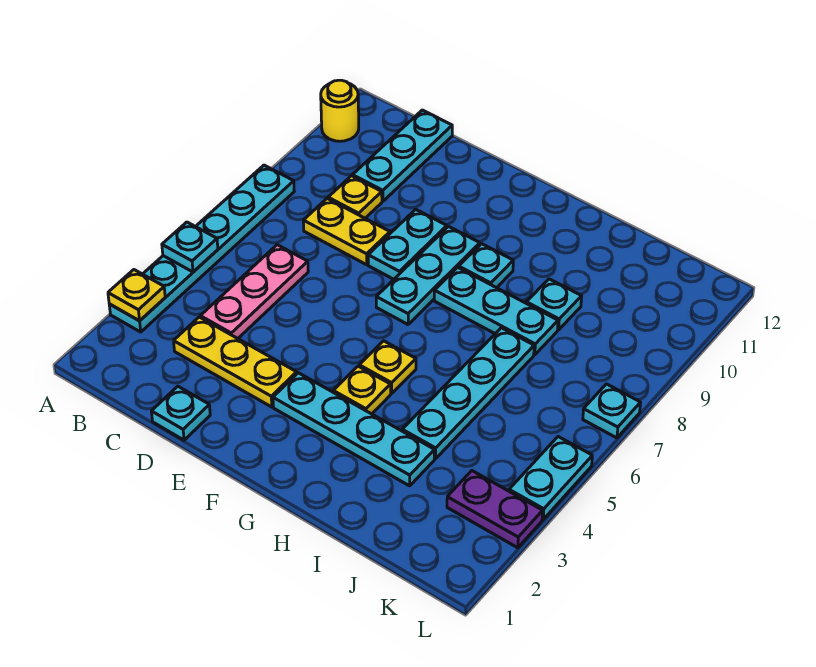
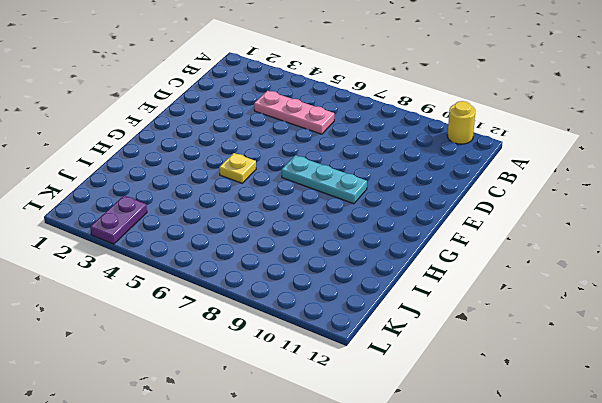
none -> cyan plate A3:A8 level 1
none -> yellow plate C3:E3 level 1
none -> yellow plate C8:D8 level 1

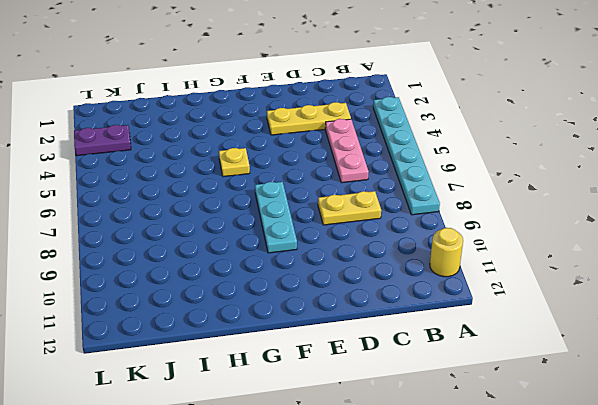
none -> yellow plate C9 level 1
none -> cyan plate C10:C12 level 1
none -> cyan plate D1 level 1

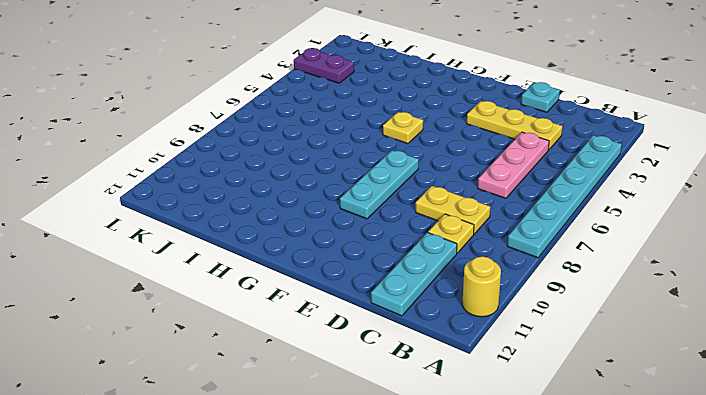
none -> cyan plate E8:E9 level 1
none -> cyan plate F3:I3 level 1
none -> yellow plate G4 level 1

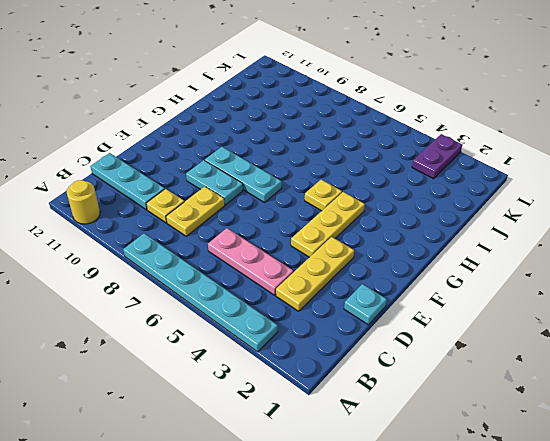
yellow plate E4:G4 level 1 -> yellow plate G4 level 1
none -> cyan plate F3:I3 level 1
none -> cyan plate G8:I8 level 1
none -> cyan plate G9 level 1

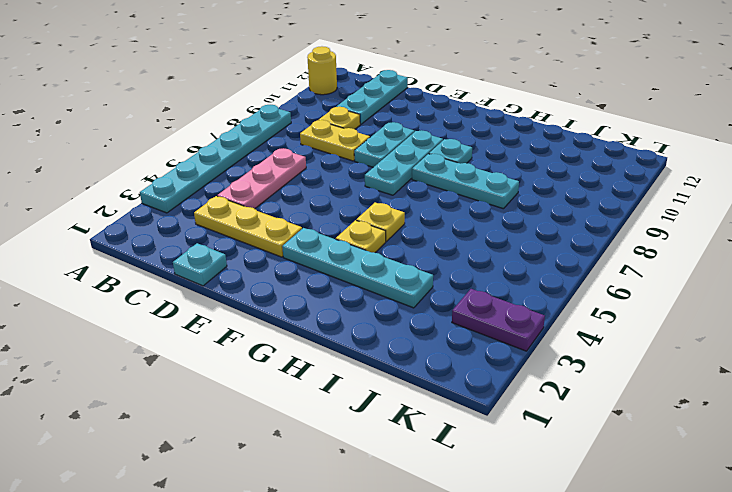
none -> cyan plate I4:I7 level 1
none -> cyan plate I9 level 1
none -> cyan plate L4:L5 level 1

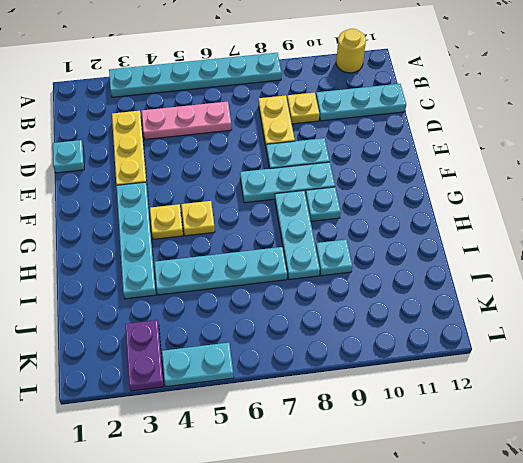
none -> cyan plate L7 level 1
none -> yellow plate A3 level 2
none -> cyan plate A5 level 2

